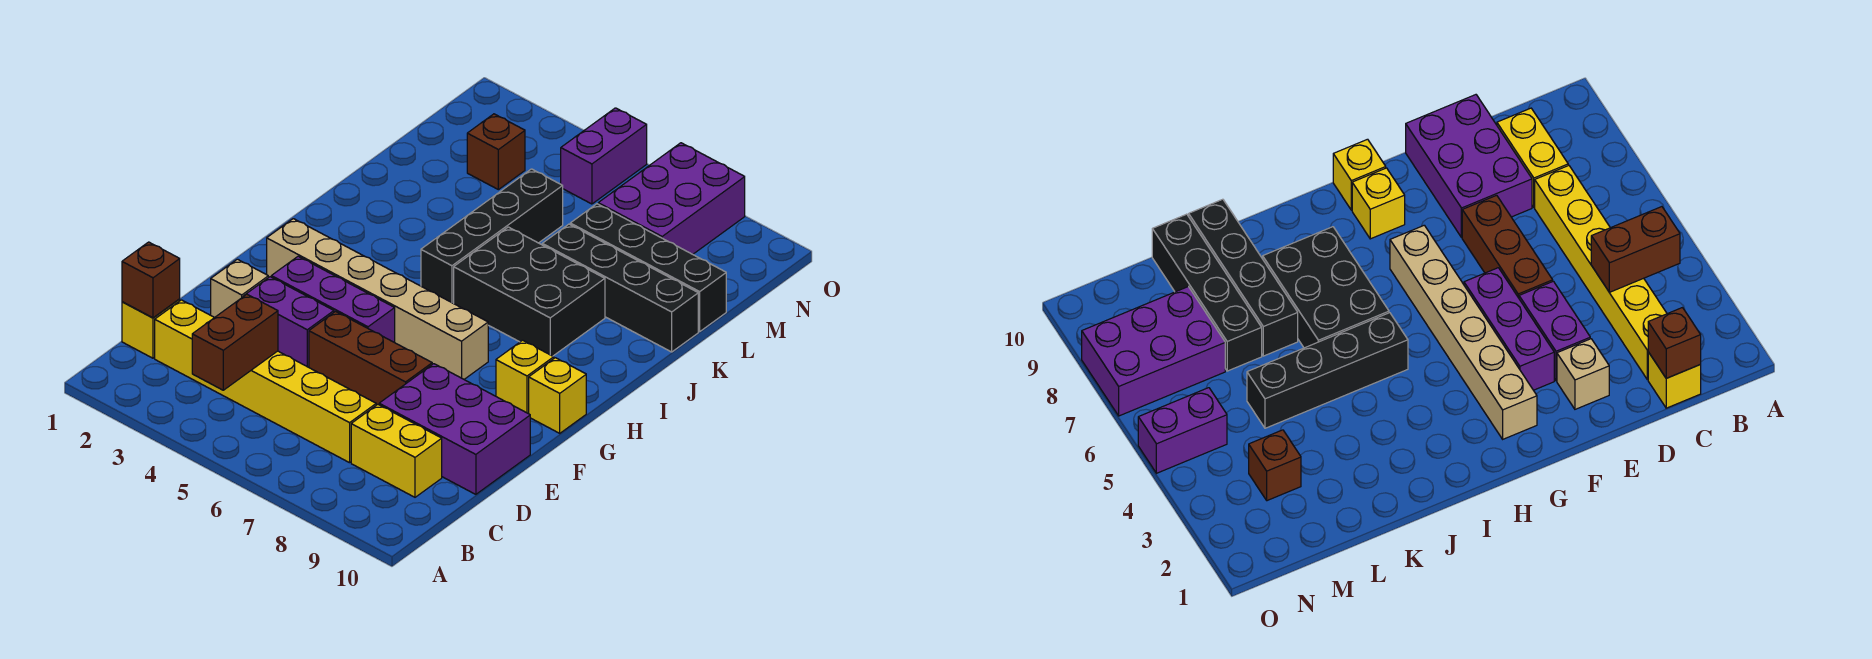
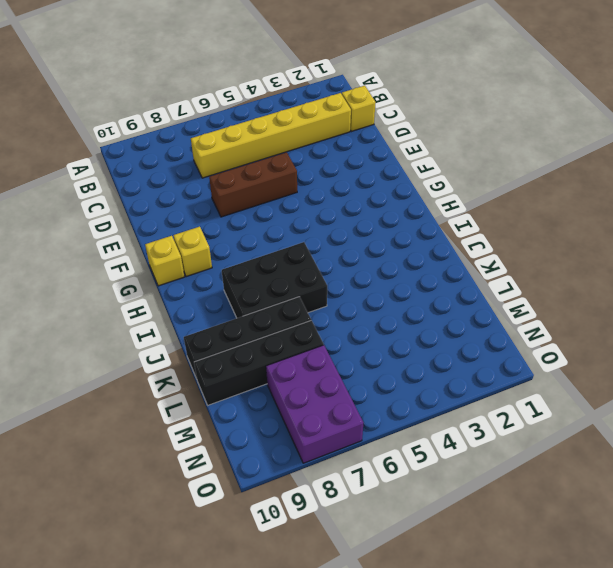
none -> yellow brick C8:C9 level 1
none -> purple brick D8:E10 level 1
none -> tan brick E2 level 1

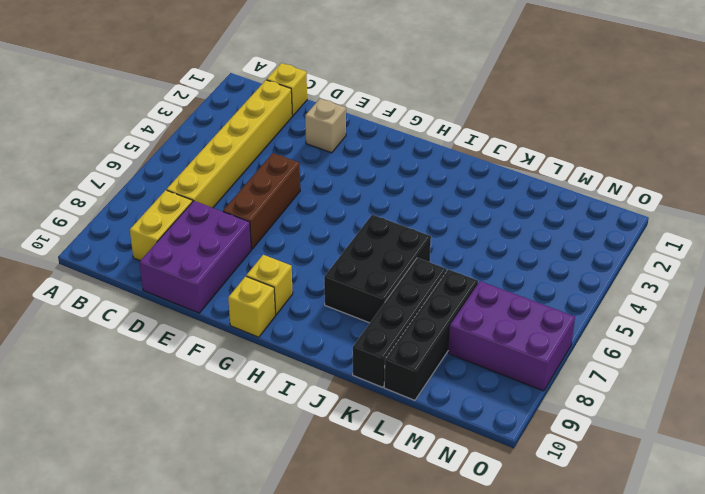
none -> purple brick E3:E4 level 1
none -> purple brick F3:F5 level 1
none -> tan brick G2:G7 level 1

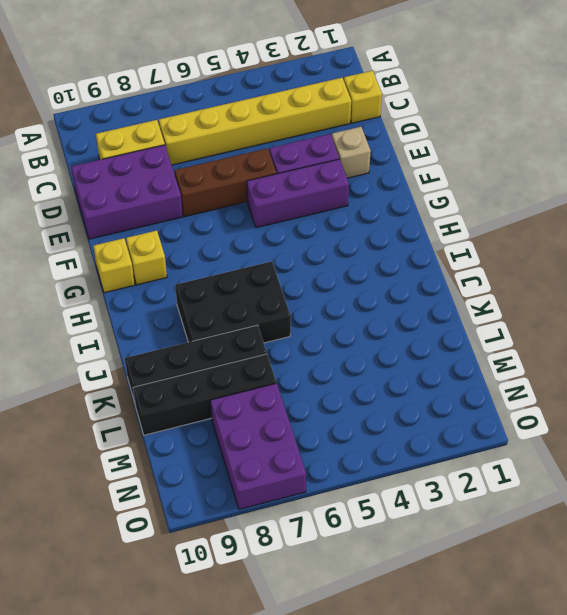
none -> tan brick G2:G7 level 1
none -> black brick I5:L5 level 1
none -> brown brick M3 level 1

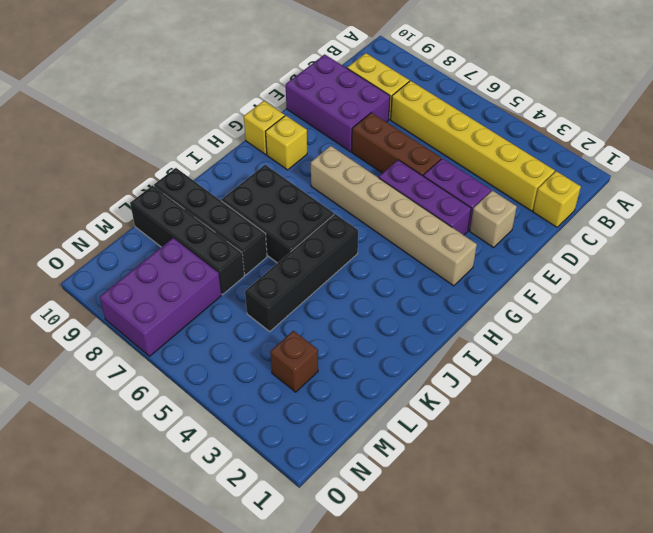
none -> purple brick N5:O5 level 1
none -> brown brick B4:C4 level 2
none -> brown brick C1 level 2

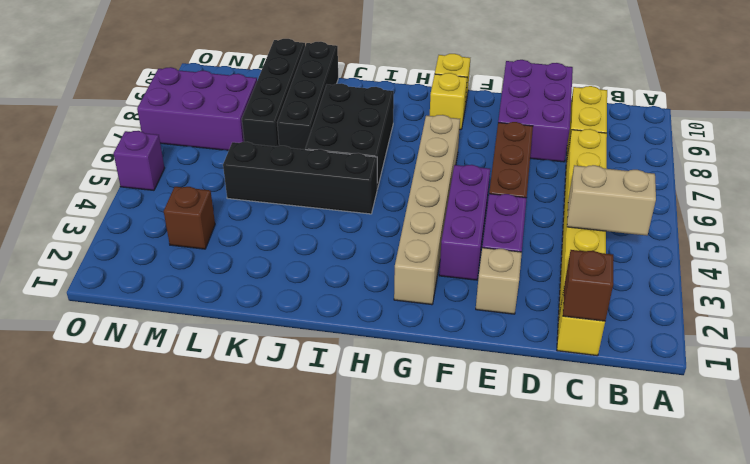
tan brick B4:C4 level 2 -> brown brick B4:C4 level 2
purple brick O5 level 1 -> purple brick N5:O5 level 1

